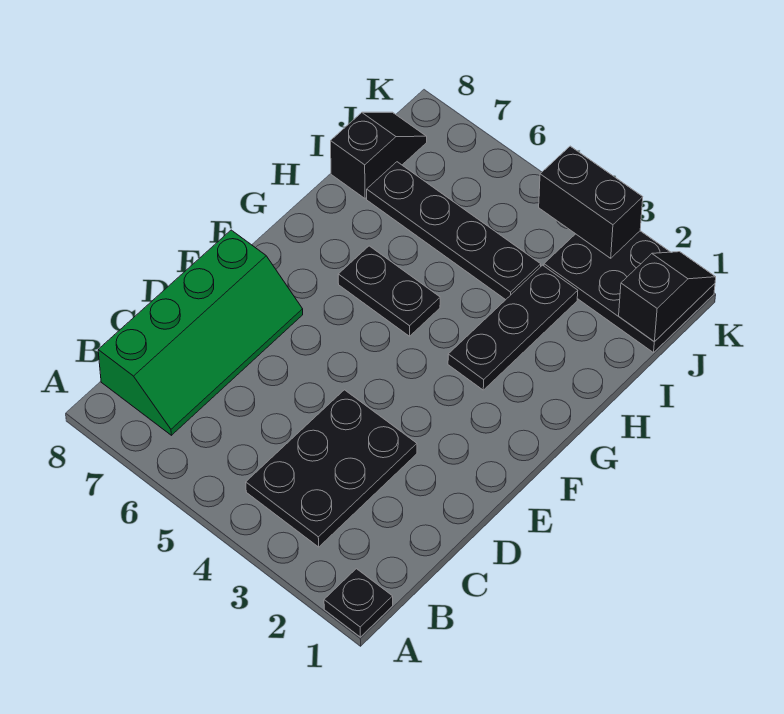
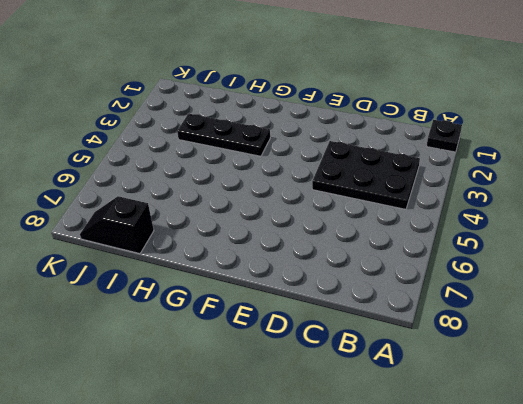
none -> green slope B7:E8 level 1 top 8
none -> black plate G5:G6 level 1

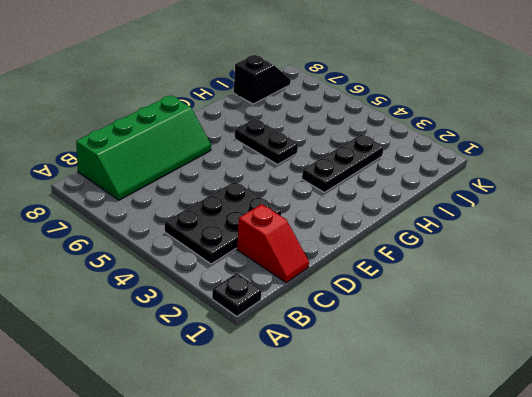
red slope C1:C2 level 1 top 2 -> none
none -> black plate I4:I7 level 1
none -> black plate J1:K3 level 1

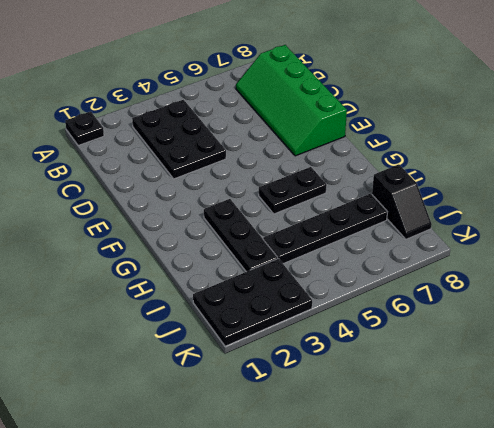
none -> black slope J1:K1 level 2 top J
none -> black brick K3:K4 level 2

